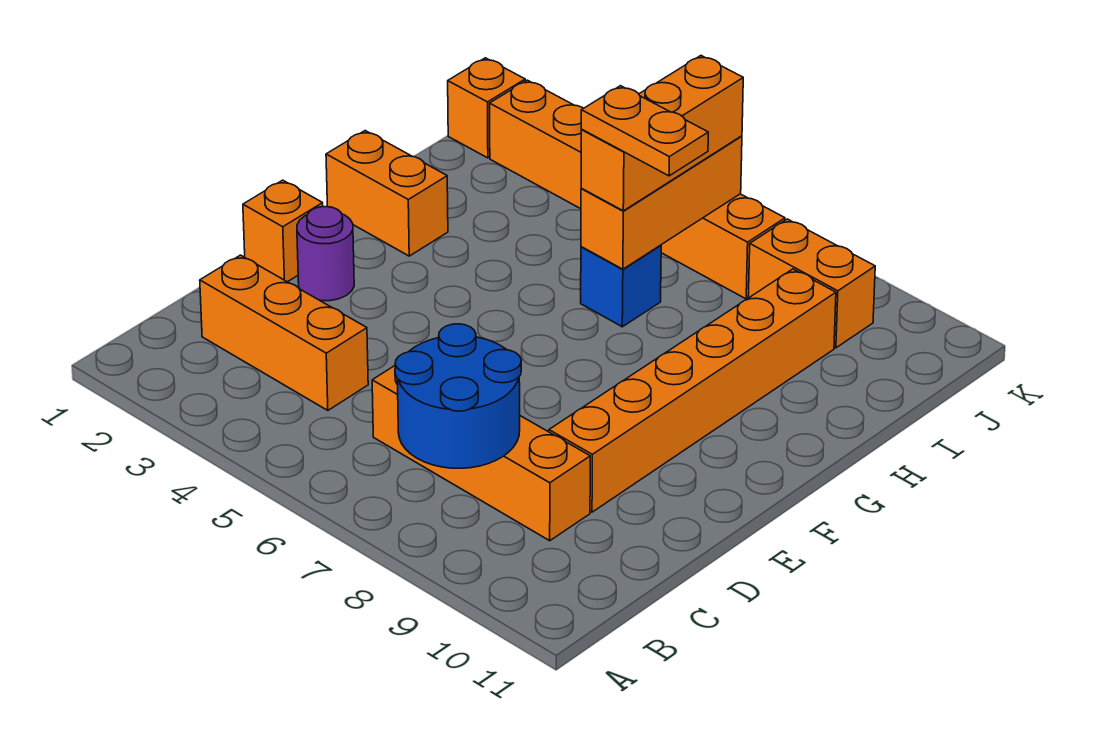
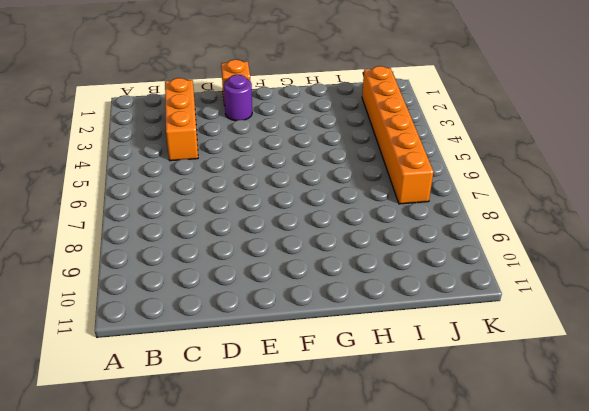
none -> orange brick C6:C9 level 1
none -> orange brick D9:I9 level 1
none -> orange brick G1:G2 level 1

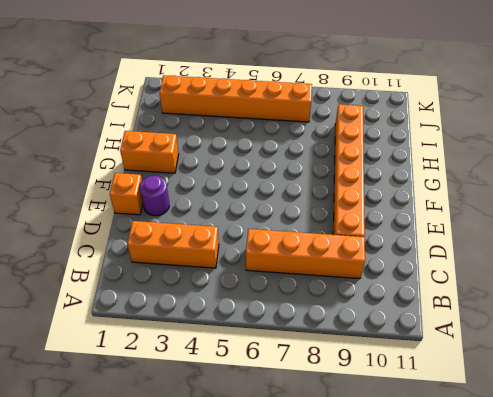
none -> blue brick H6 level 1
none -> orange brick J1 level 1
none -> orange brick J8:J9 level 1

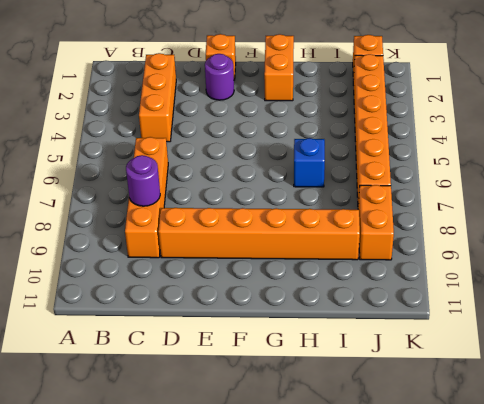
purple round brick C8 level 2 -> blue round brick B7:C8 level 2
none -> orange brick H6:J6 level 2
none -> orange brick H6:J6 level 3
none -> orange plate H6:H7 level 4

